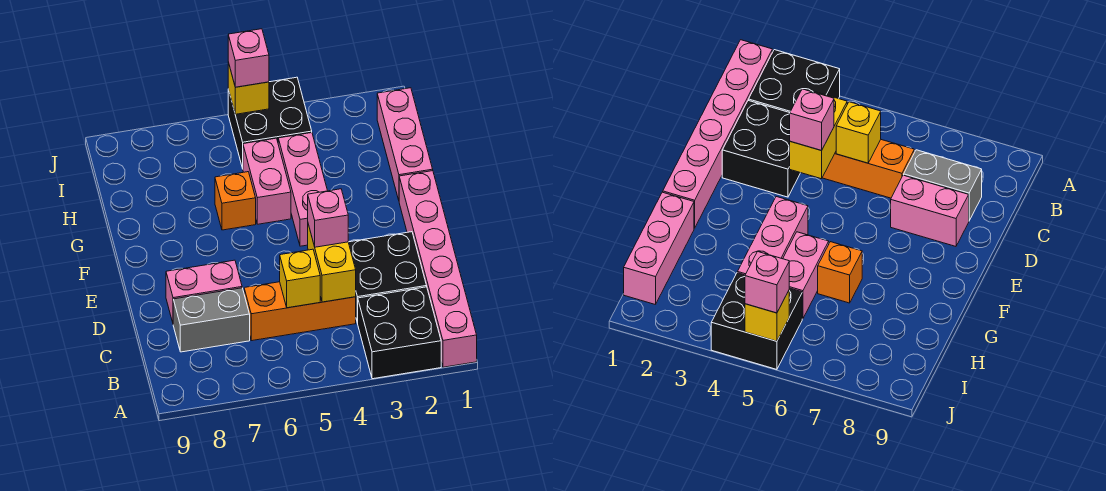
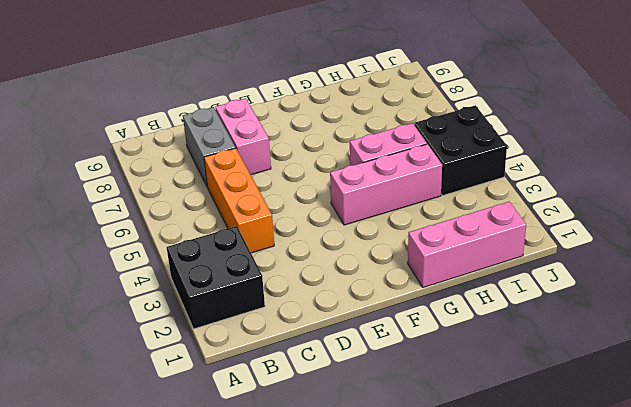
none -> pink brick A1:F1 level 1
none -> black brick C2:D3 level 1
none -> orange brick G6 level 1

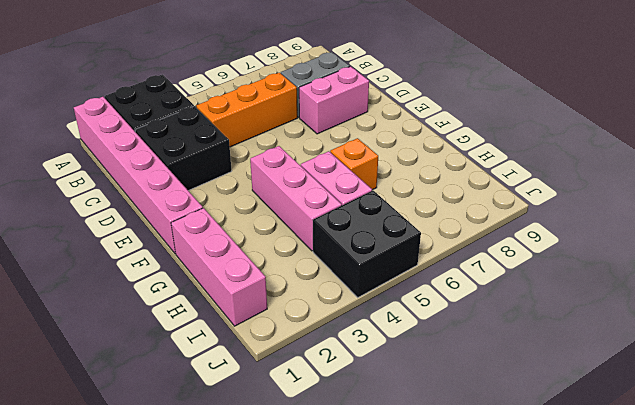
none -> yellow brick C4:D4 level 2
none -> yellow brick C5 level 2
none -> yellow brick J5 level 2

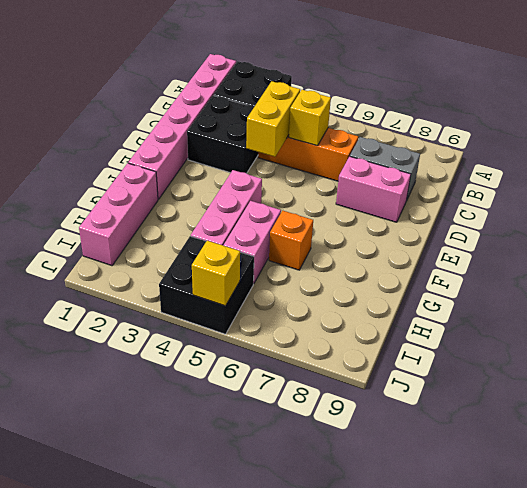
none -> pink brick D4 level 3
none -> pink brick J5 level 3

